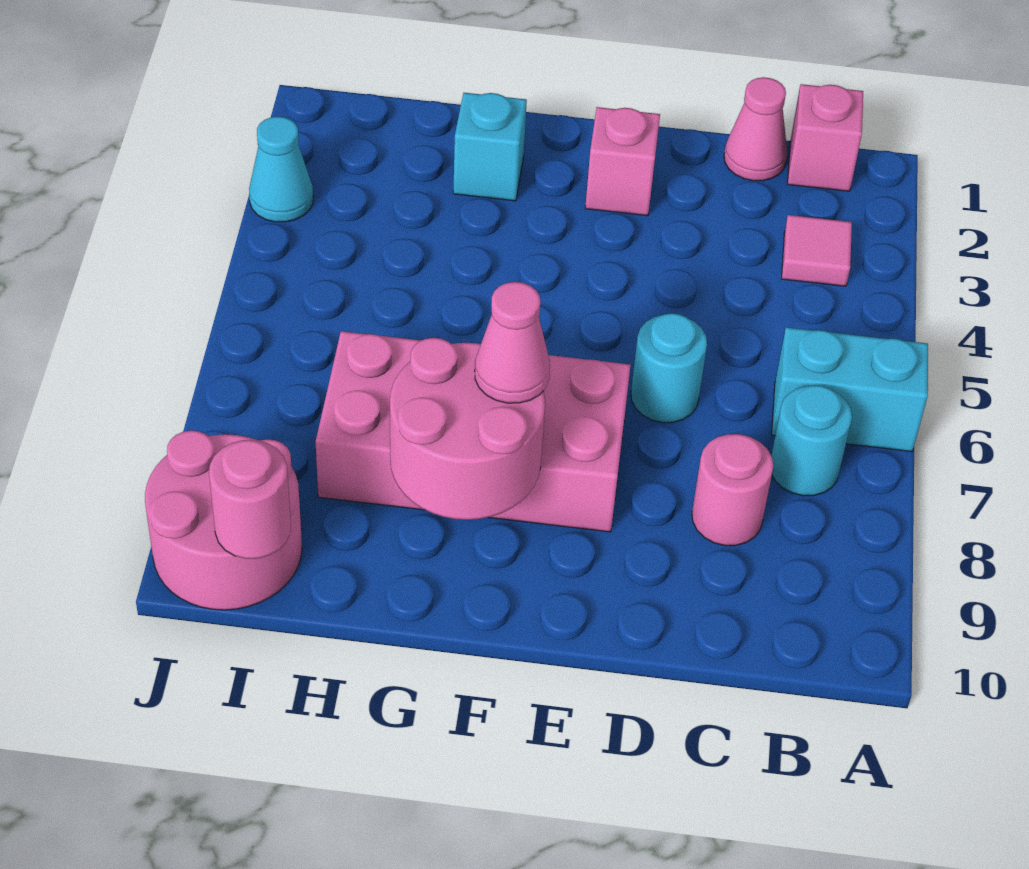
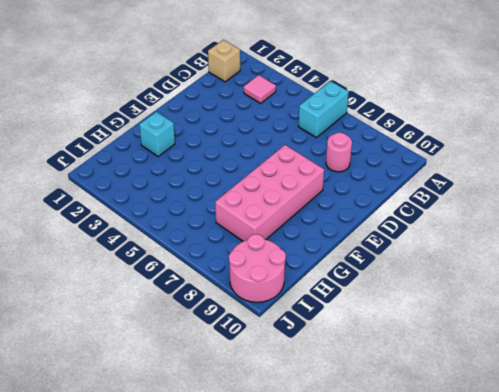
tan brick B1 level 1 -> pink brick B1 level 1
none -> cyan round brick B7 level 1
none -> pink cone C1 level 1
none -> cyan round brick D6 level 1

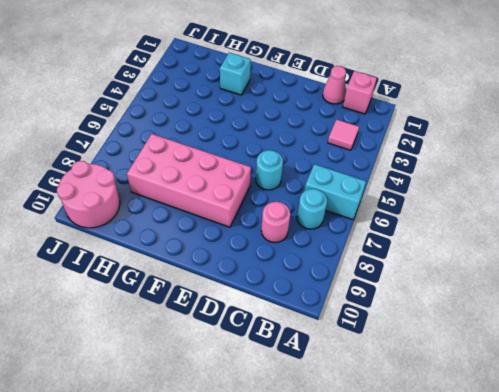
none -> pink brick E2 level 1
none -> cyan cone J3 level 1
none -> pink round brick F8:G9 level 2

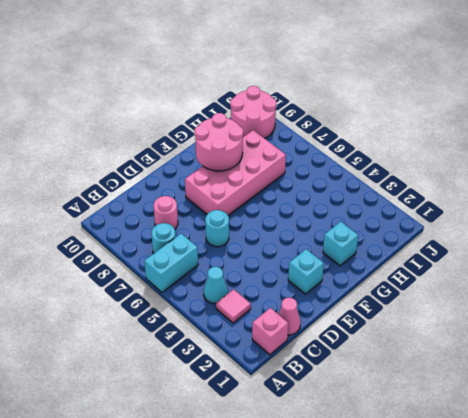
cyan cone B4 level 1 -> cyan cone J3 level 1
cyan brick E2 level 1 -> pink brick E2 level 1
none -> pink round brick I10 level 2
none -> pink cone F8 level 3

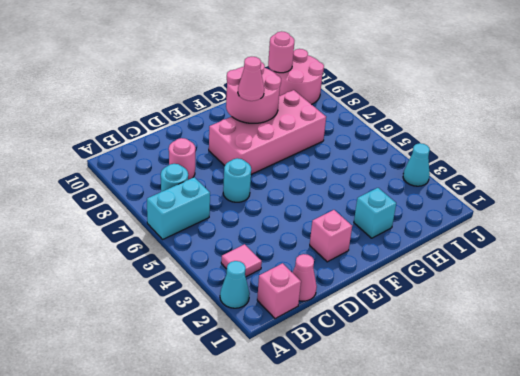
cyan cone A2 level 1 -> none

